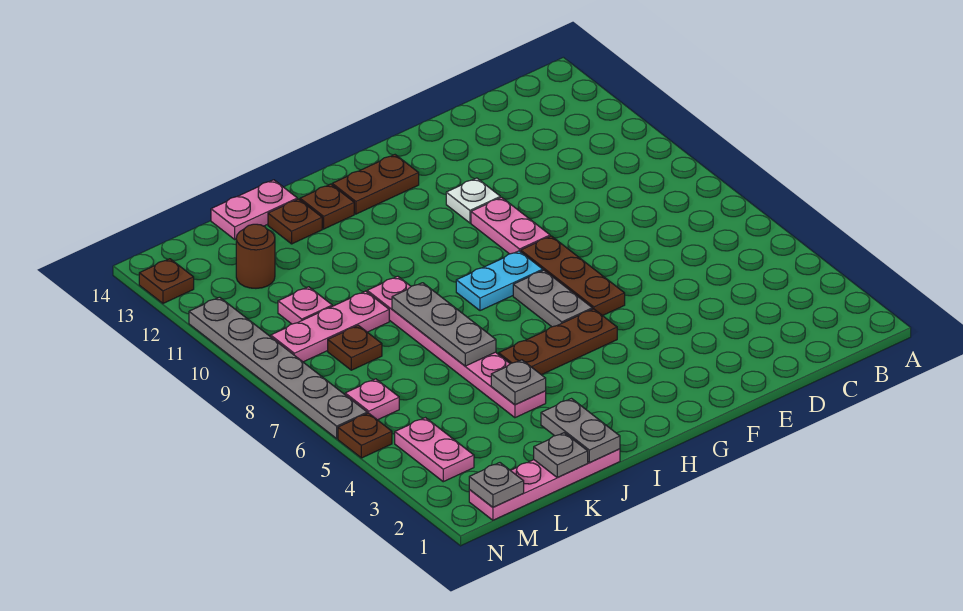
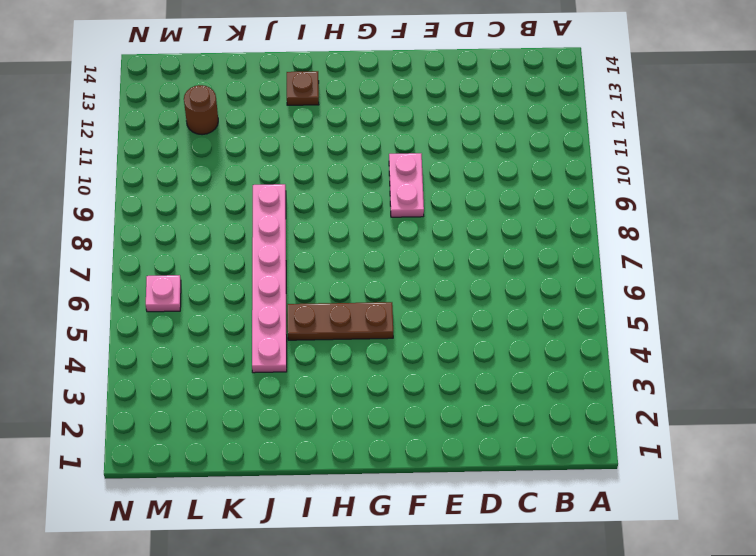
none -> brown plate F6:F8 level 1
none -> white plate F11 level 1
none -> grey plate G6:G7 level 1

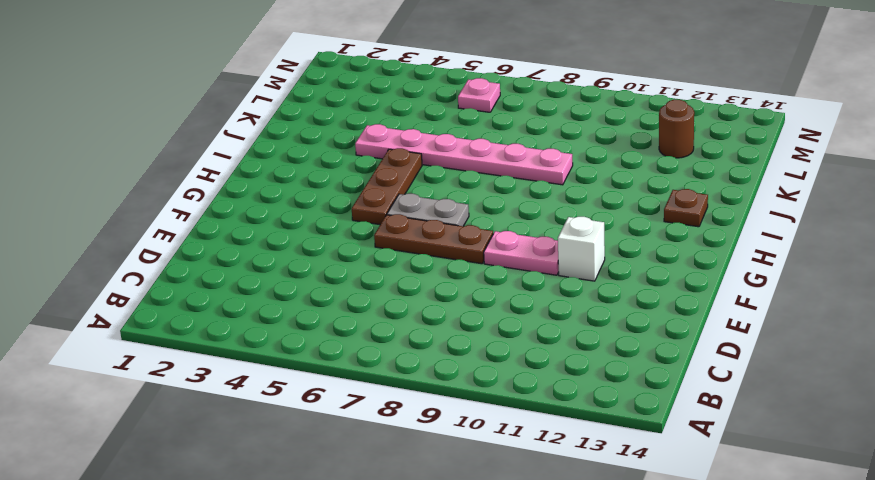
white brick F11 level 1 -> white plate F11 level 1
none -> cyan plate G8:H8 level 1
none -> brown plate G13:H13 level 1
none -> pink plate J1:M1 level 1

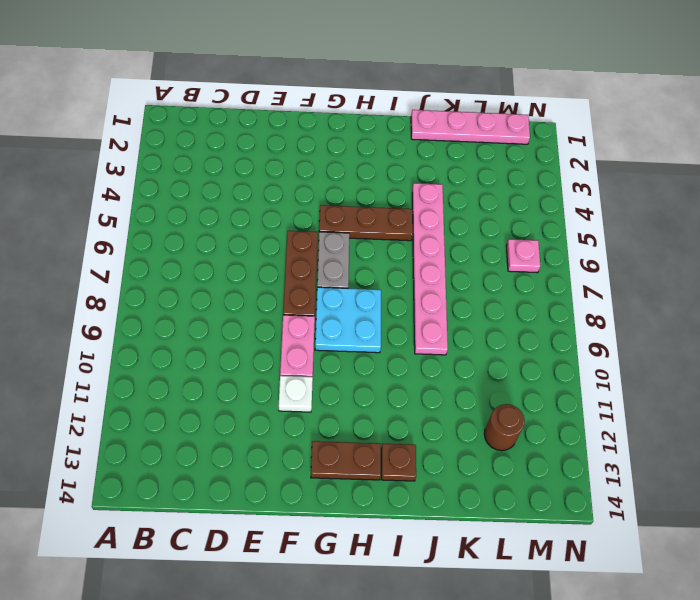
cyan plate G8:H9 level 1 -> cyan plate G8:H8 level 1
none -> brown plate J13 level 1
none -> pink plate J14:K14 level 1
none -> pink plate K9:M9 level 1

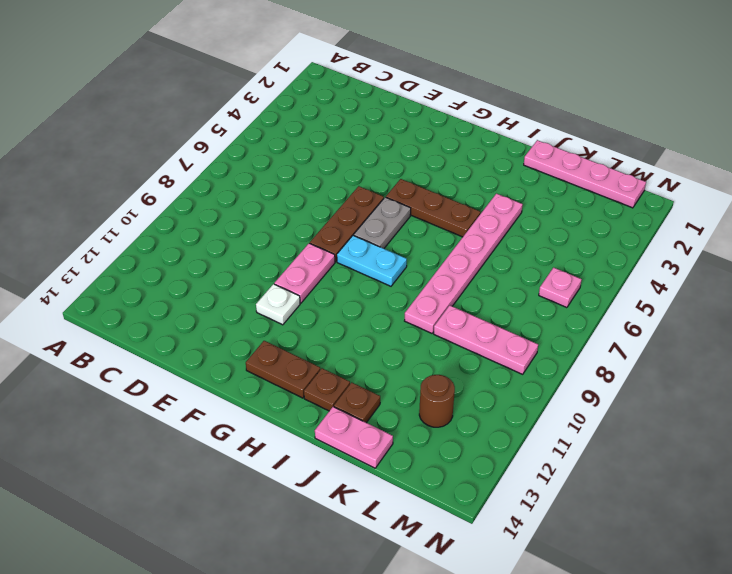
none -> brown plate L8 level 1
none -> pink plate L10 level 1
none -> pink plate M3:M4 level 1

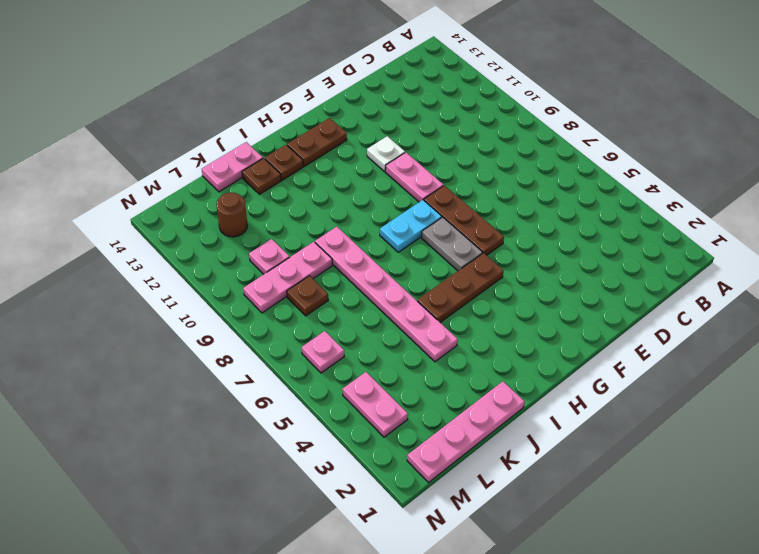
none -> brown plate N5 level 1
none -> grey plate N6:N11 level 1
none -> brown plate N13 level 1

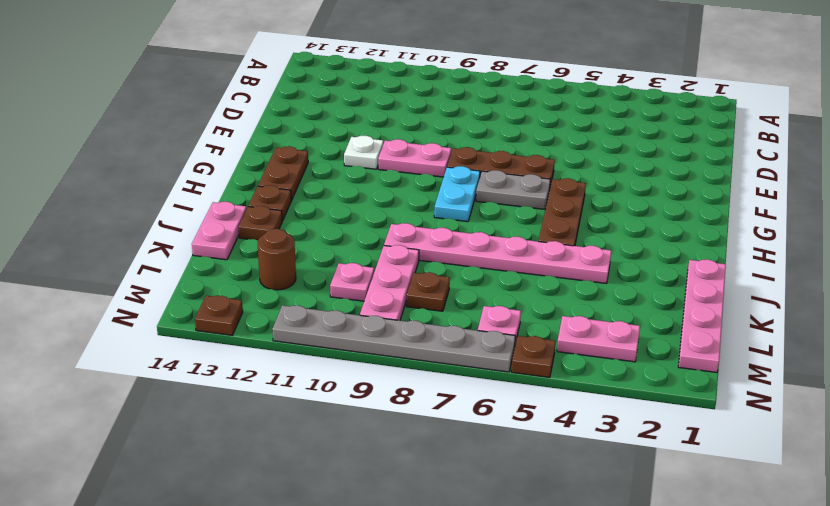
none -> grey plate J1:J2 level 2
none -> grey plate J4 level 2
none -> grey plate J6:J8 level 2

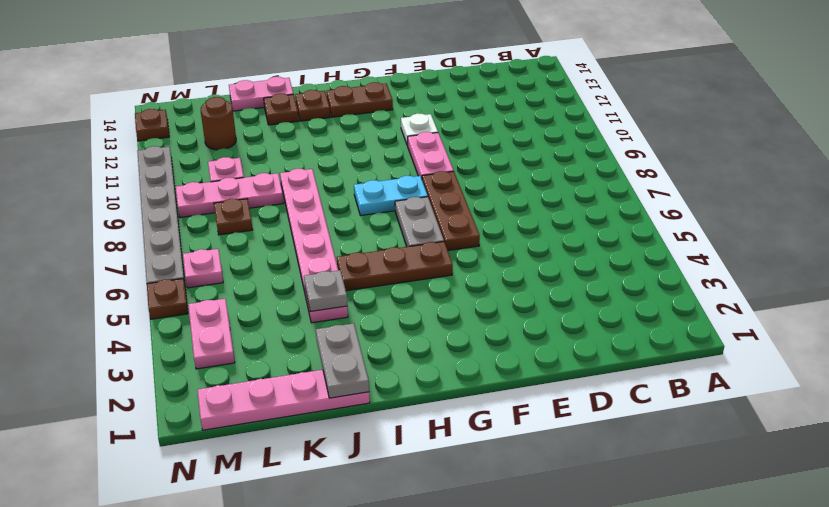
none -> grey plate J6:J8 level 2
none -> grey plate K1 level 2
none -> grey plate M1 level 2

